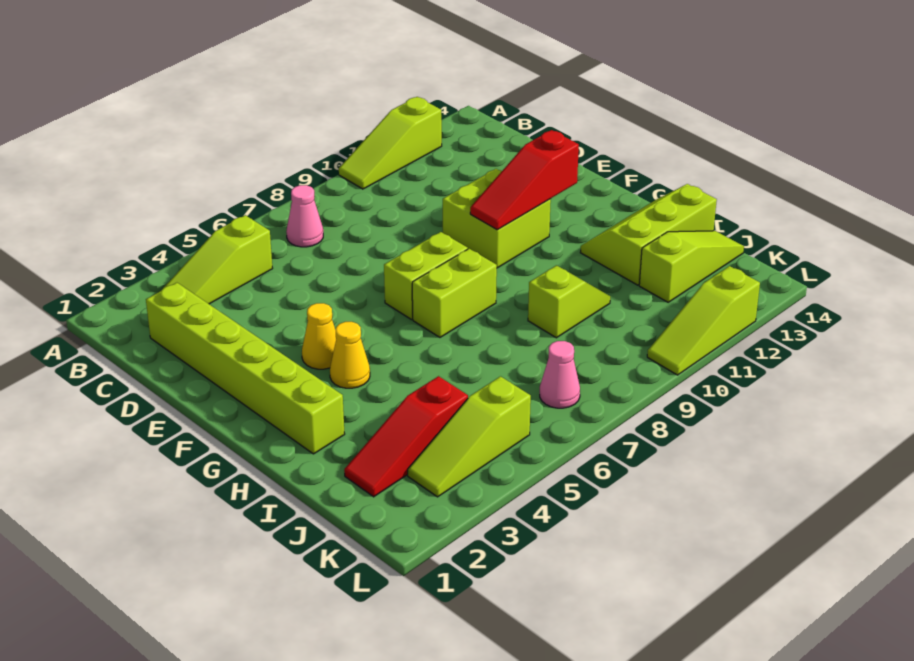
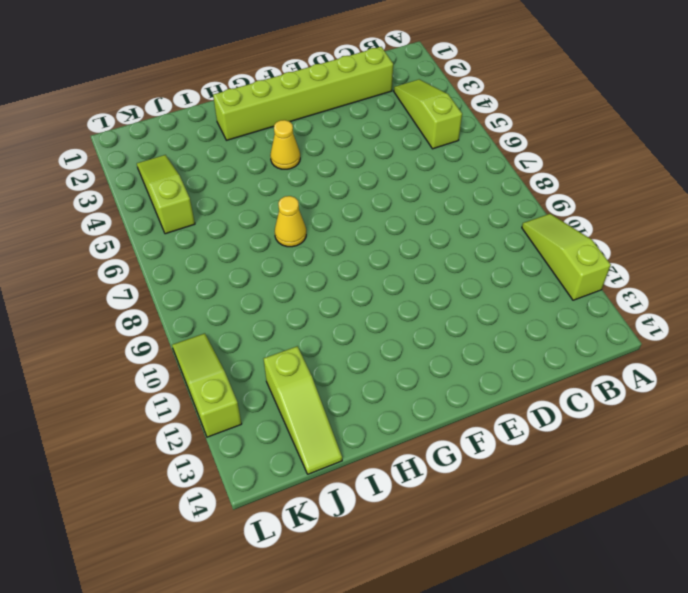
yellow cone H7 level 1 -> yellow cone F4 level 1
none -> pink cone B7 level 1
none -> lime brick E10:F11 level 1
none -> lime brick F7:F8 level 1

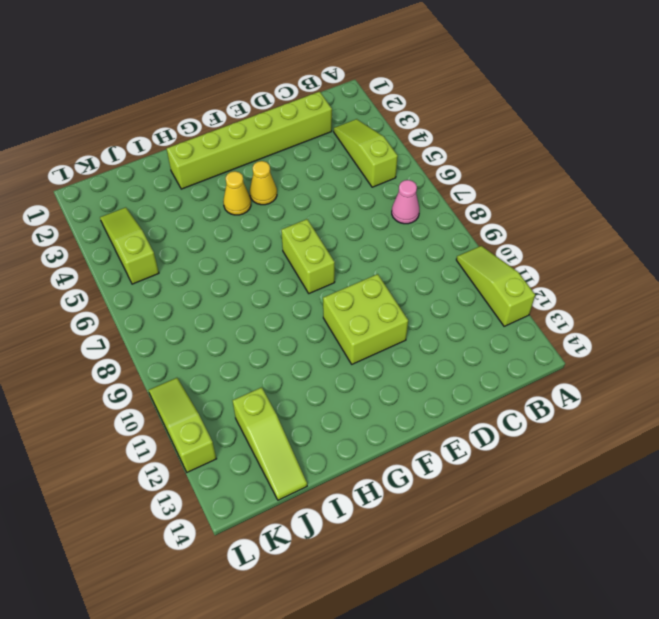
none -> lime brick G7:G8 level 1
none -> lime slope H12:I14 level 1 top I
none -> lime slope I9:I10 level 1 top 9

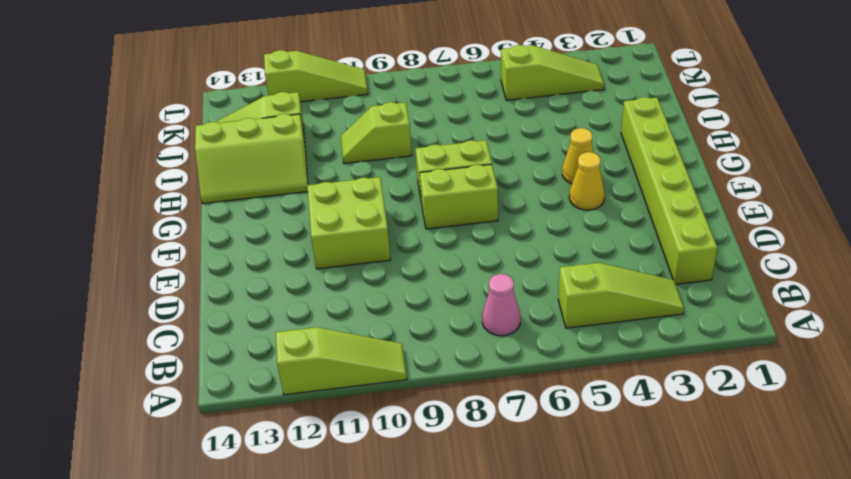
none -> red slope J2:J4 level 1 top 4
none -> pink cone K7 level 1
none -> red slope F10:F12 level 2 top 12

